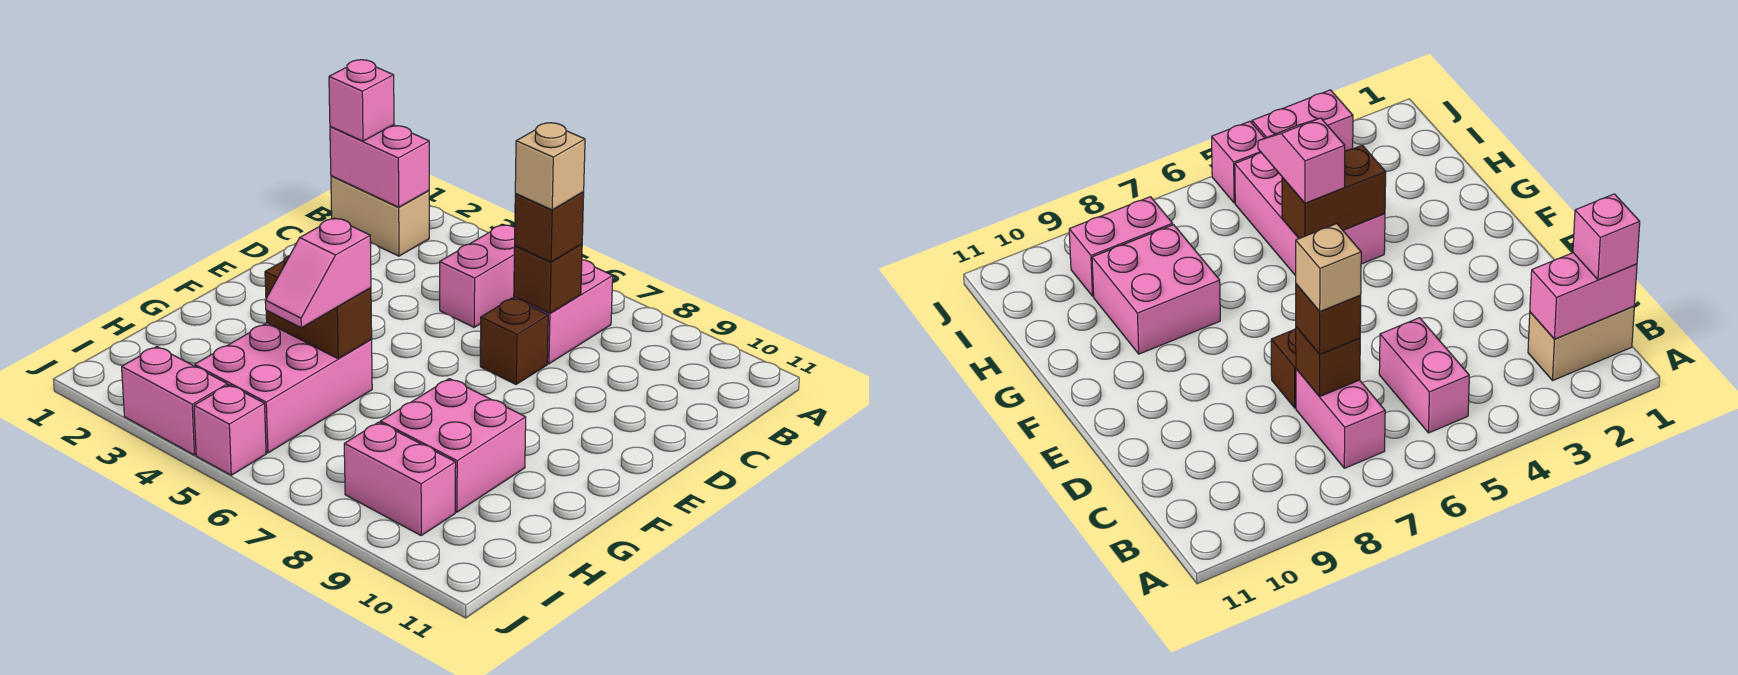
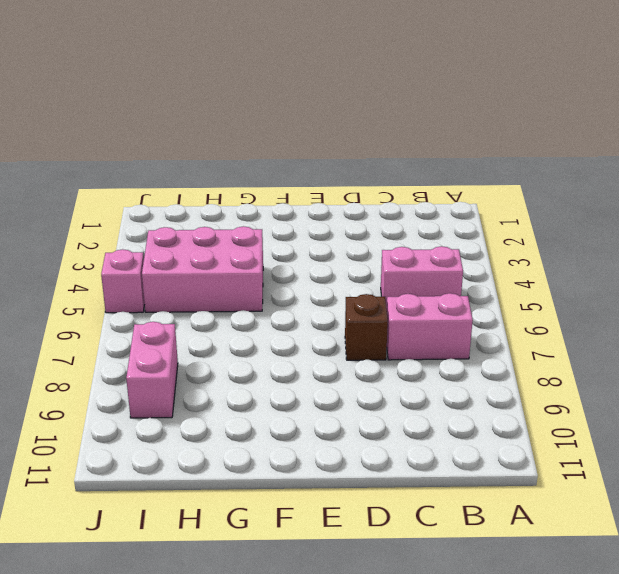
none -> tan brick B1:B2 level 1
none -> pink brick G8:H9 level 1
none -> pink brick J3:J4 level 1

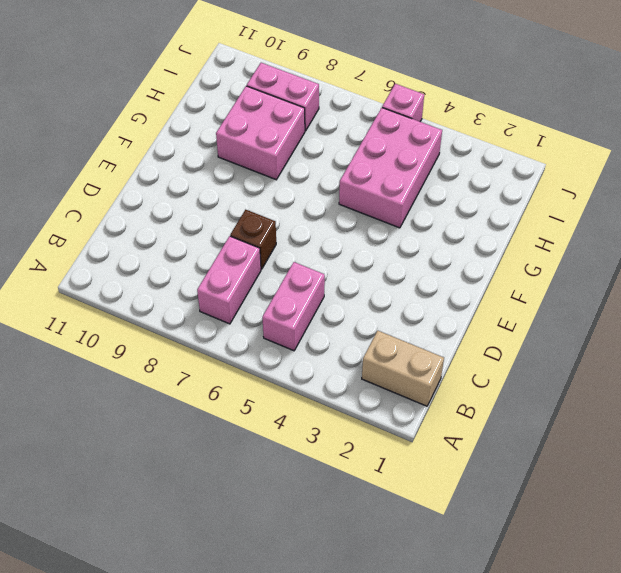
none -> pink brick J3:J4 level 1
none -> pink brick B1:B2 level 2
none -> brown brick C7 level 2

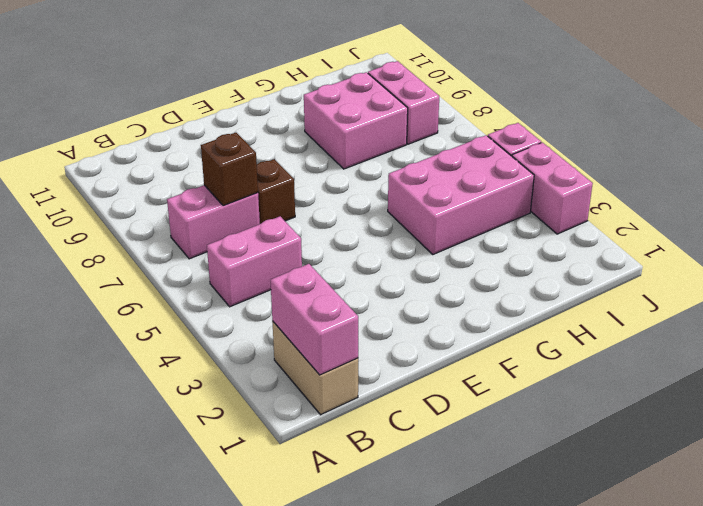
none -> brown brick G4:G5 level 2
none -> pink brick B1 level 3
none -> brown brick C7 level 3

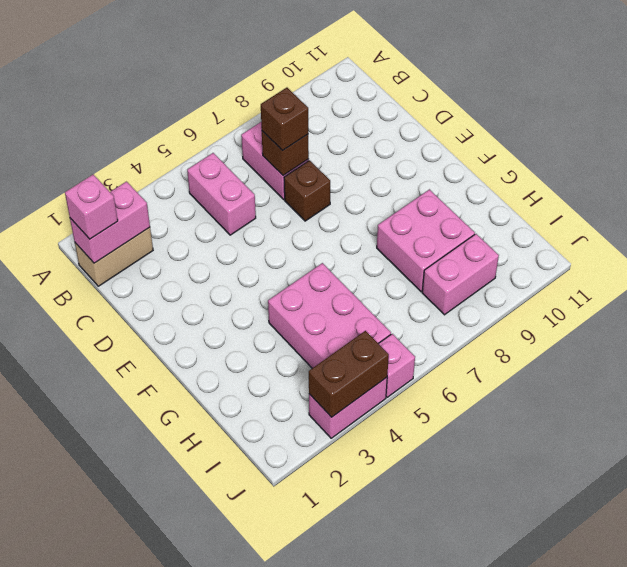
brown brick J3:J4 level 2 -> brown brick G4:G5 level 2
none -> pink slope G5:H5 level 3 top G
none -> tan brick C7 level 4

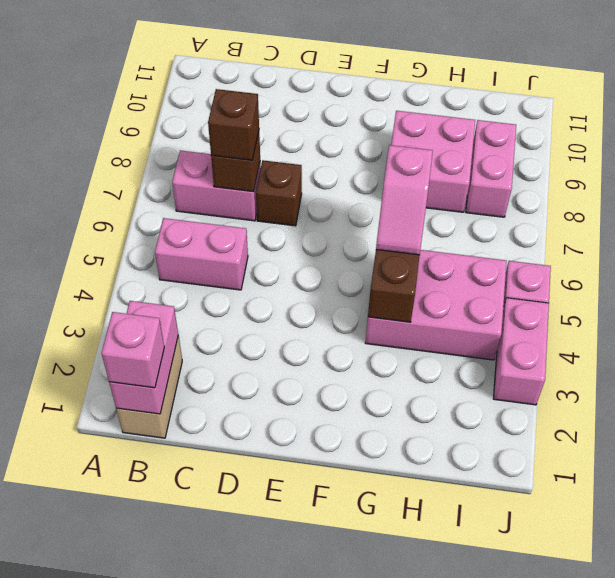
pink slope G5:G6 level 3 top 6 -> pink slope G5:H5 level 3 top G
none -> tan brick C7 level 4

